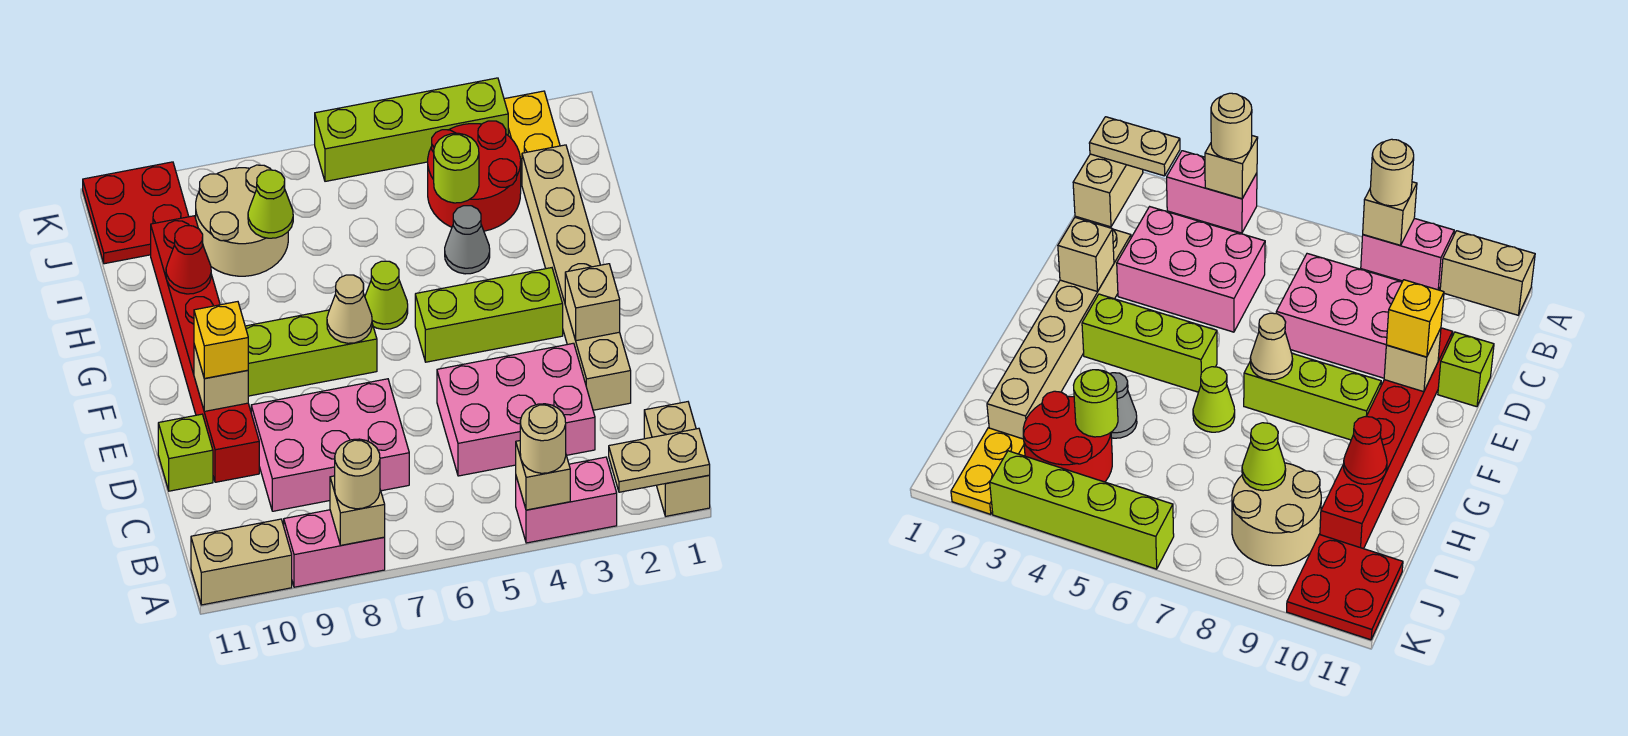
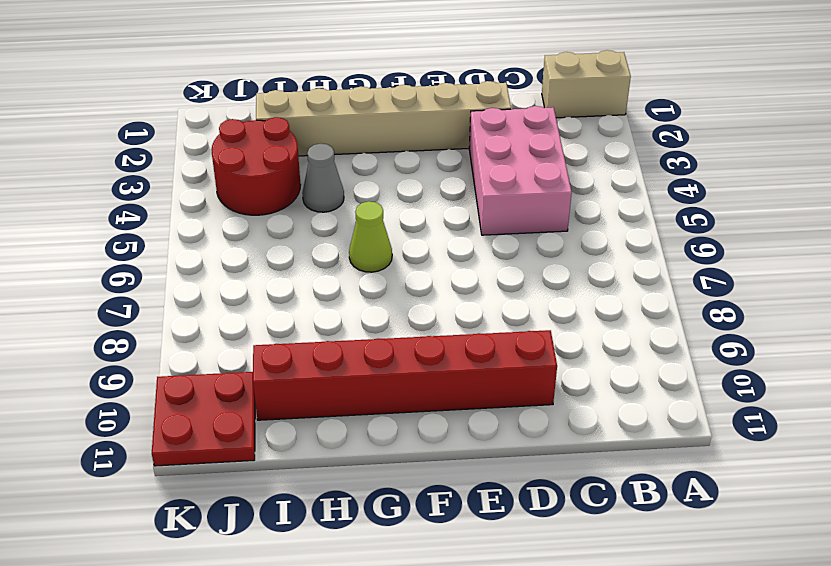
none -> pink brick A3:A4 level 1
none -> pink brick A8:A9 level 1
none -> tan brick A10:A11 level 1
none -> pink brick C7:D9 level 1

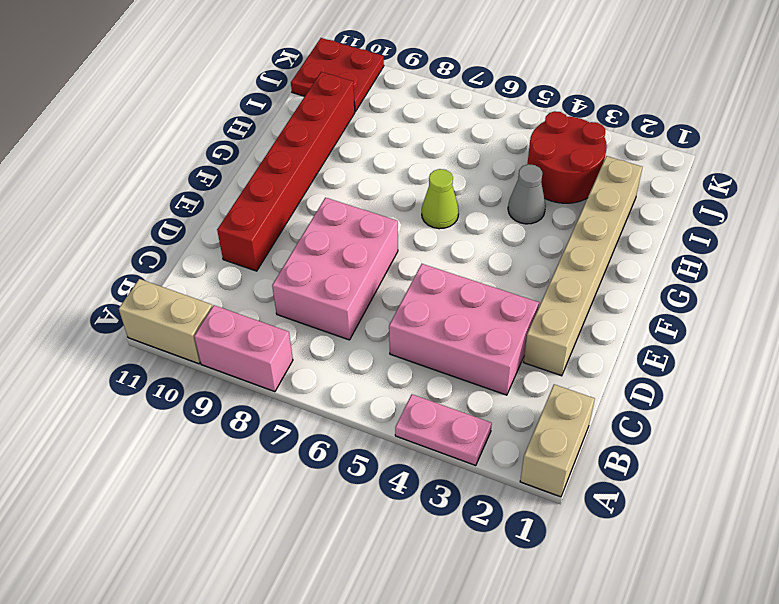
pink plate A3:A4 level 1 -> pink brick A3:A4 level 1
pink brick C7:E8 level 1 -> pink brick C7:D9 level 1
none -> lime brick D11 level 1
none -> lime brick F3:F5 level 1
none -> lime brick F7:F9 level 1
none -> tan round brick I8:J9 level 1

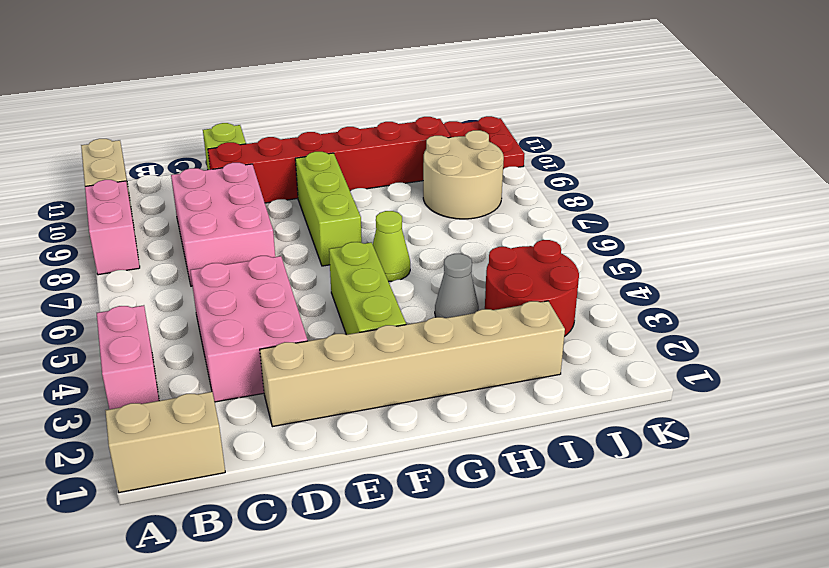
none -> yellow plate J2:K2 level 1
none -> lime brick K3:K6 level 1
none -> tan plate A1:A2 level 2
none -> tan brick A4 level 2

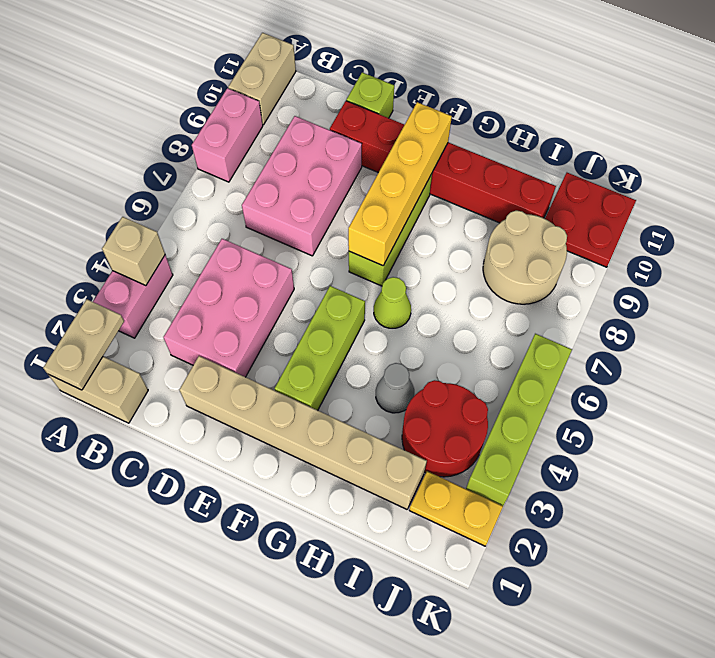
yellow brick F7:F10 level 2 -> tan cone F7 level 2
none -> tan brick A8 level 2
none -> tan brick E2 level 2
none -> tan brick E10 level 2
none -> red cone H10 level 2

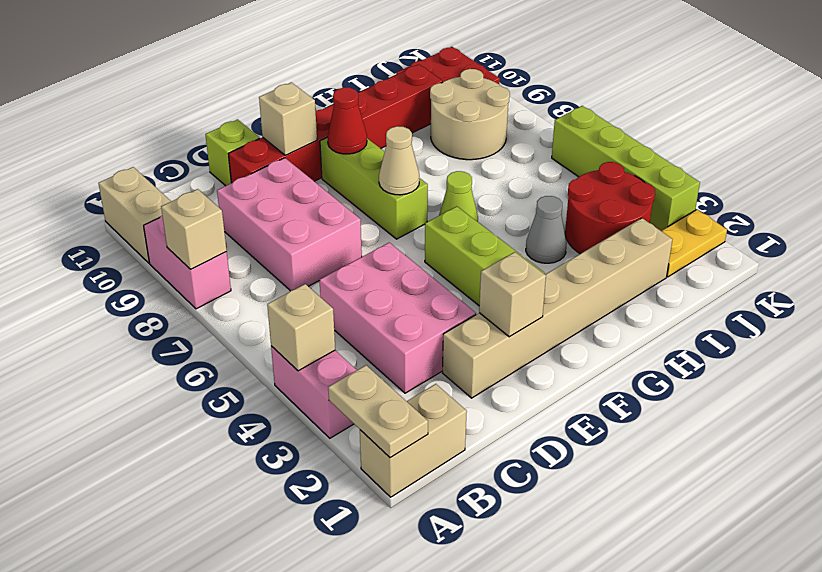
red cone F9 level 2 -> red cone H10 level 2
none -> lime round brick I4 level 2
none -> lime cone I8 level 2
none -> tan round brick A4 level 3
none -> tan round brick A8 level 3

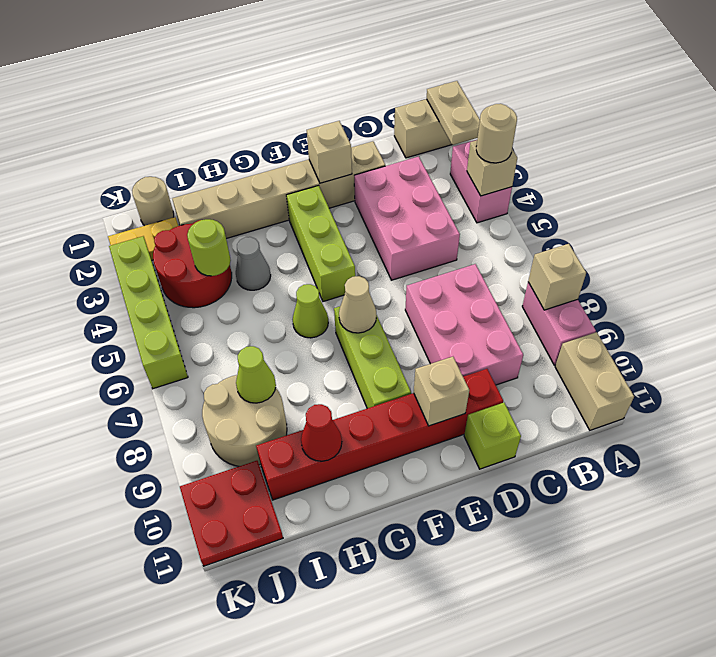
tan round brick J1 level 1 -> tan round brick A8 level 3
none -> yellow brick E10 level 3

